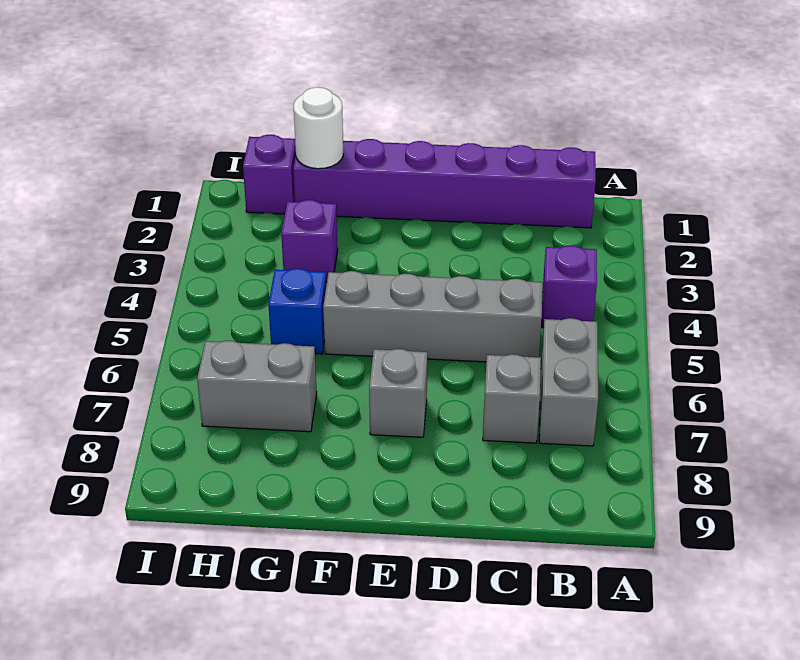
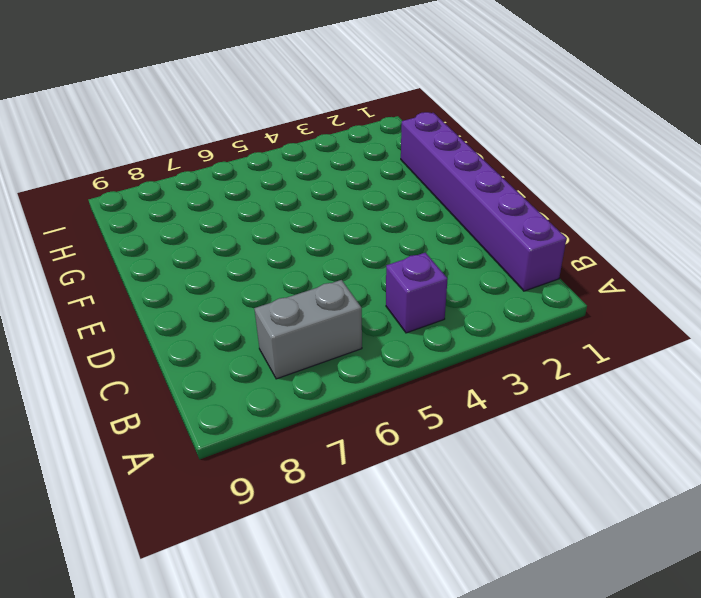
none -> grey brick C5:F5 level 1
none -> grey brick C7 level 1

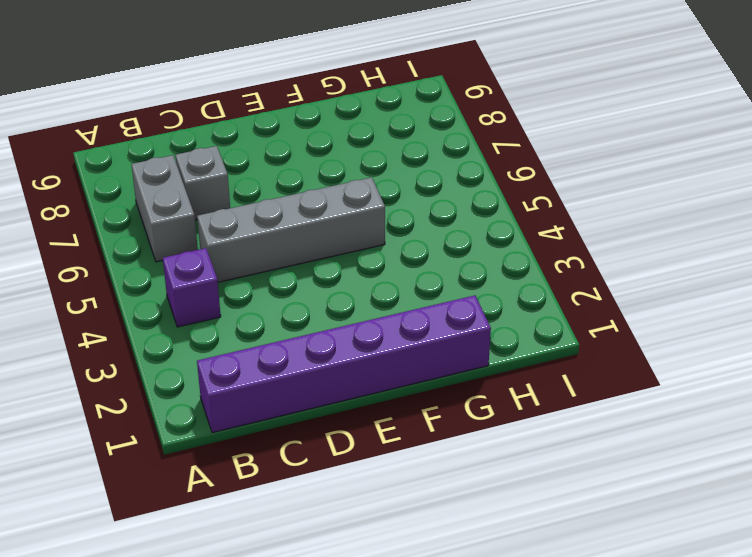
none -> grey brick E7 level 1
none -> purple brick G3 level 1

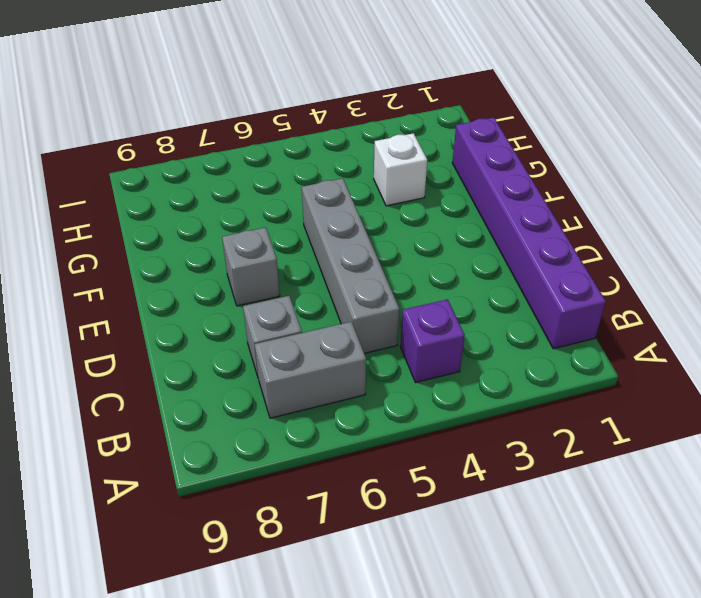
white brick G3 level 1 -> purple brick G3 level 1
none -> blue brick G5 level 1
none -> grey brick G7:H7 level 1

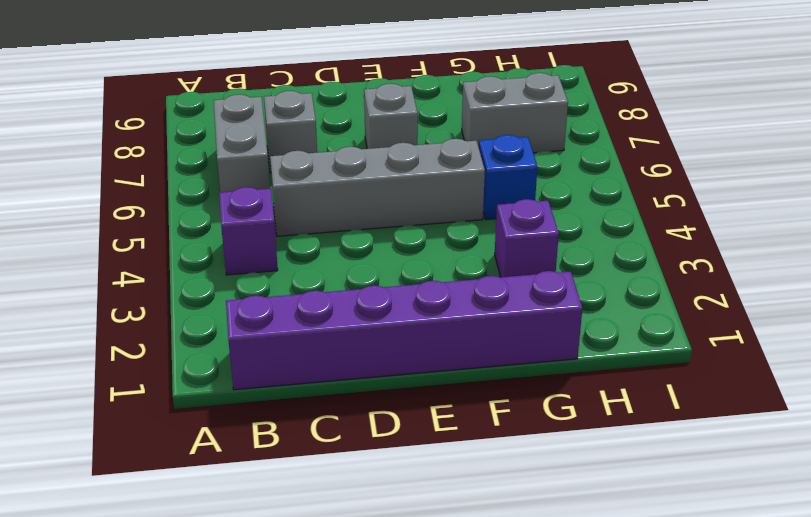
none -> purple brick H1 level 1
none -> white round brick G1 level 2

